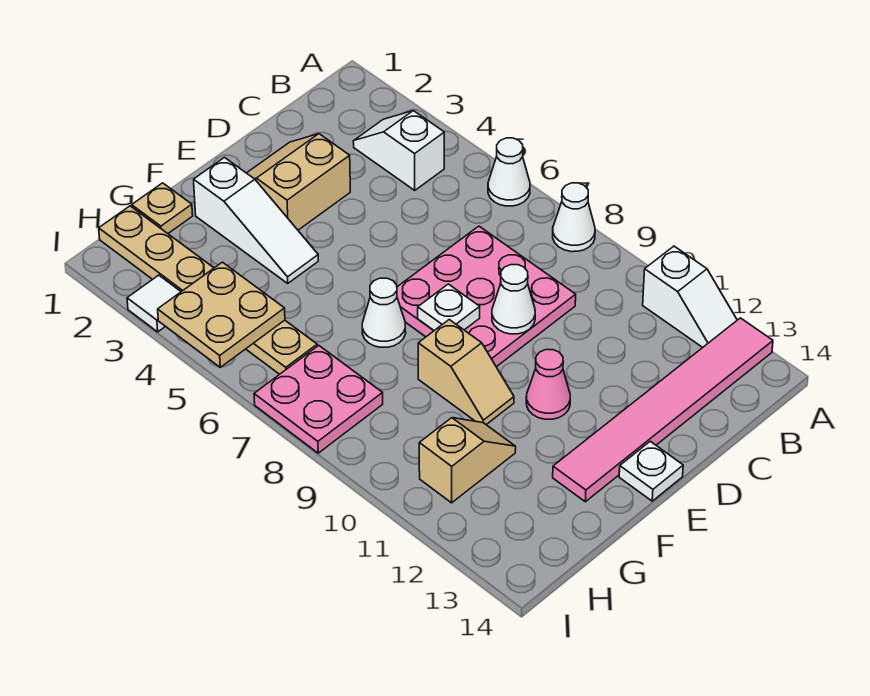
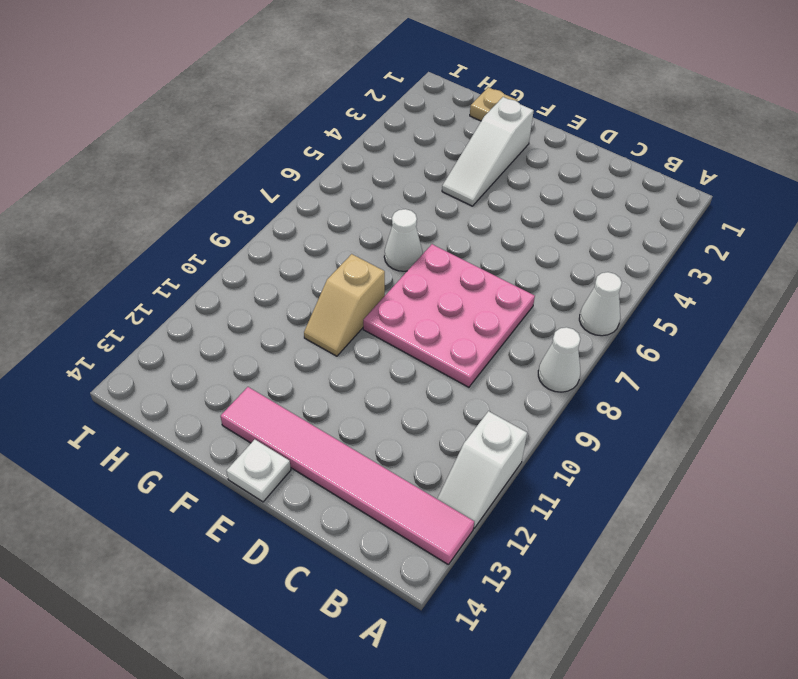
none -> white slope B3:B4 level 1 top 4
none -> tan slope D2:E3 level 1 top 3
none -> pink cone E11 level 1

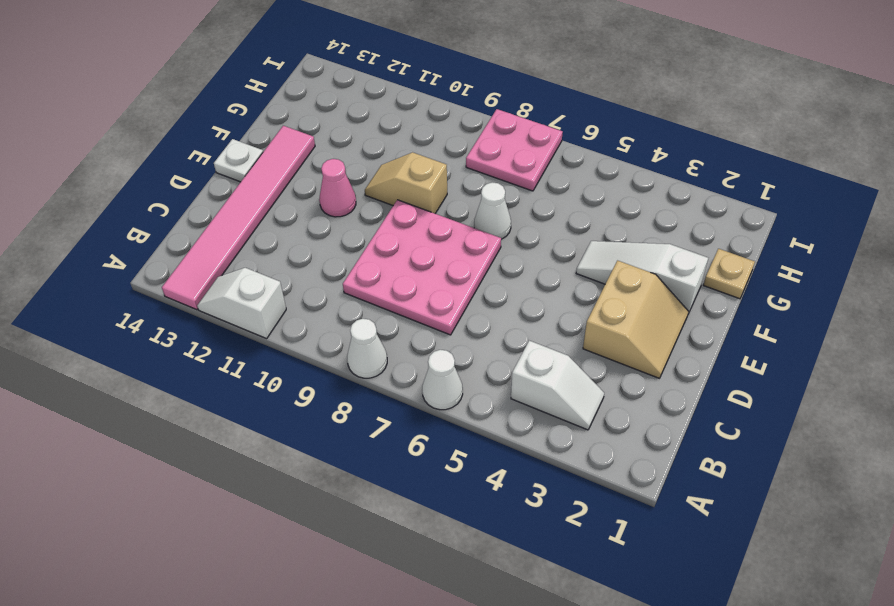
none -> tan slope G11:H11 level 1 top H
none -> tan plate H1:H6 level 1
none -> white tile I3 level 1

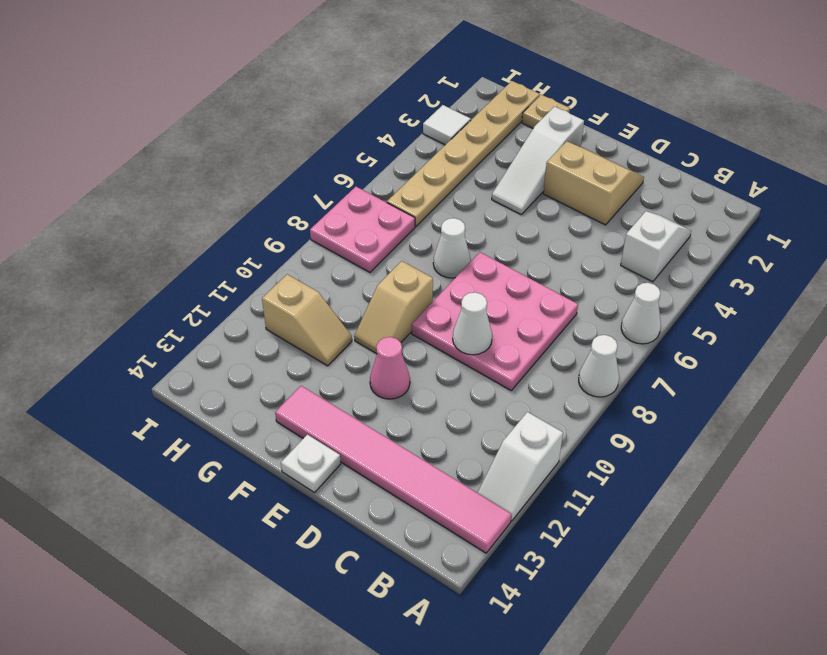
none -> white plate E8 level 2
none -> tan plate H4:I5 level 2

